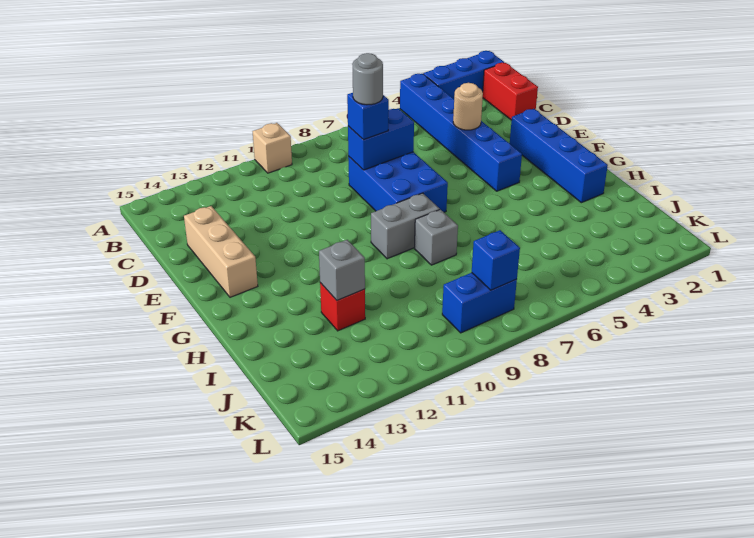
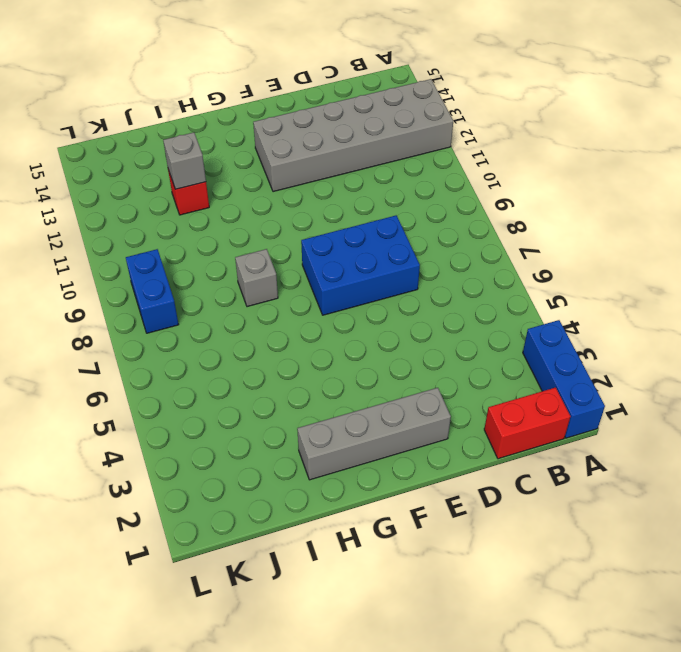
grey brick A12:F13 level 1 -> none
grey brick E2:H2 level 1 -> blue brick E2:H2 level 1
none -> blue brick A4:F4 level 1
none -> tan brick A10 level 1
none -> tan brick D14:F14 level 1

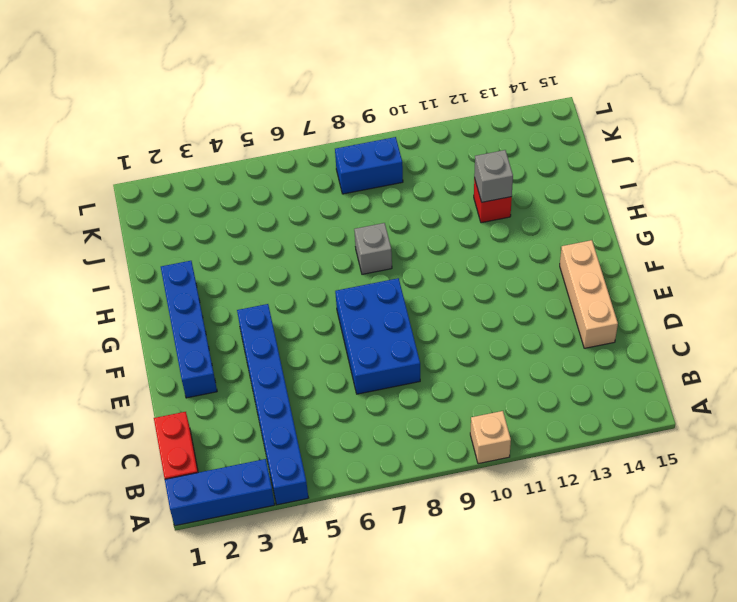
none -> grey brick G8:G9 level 1
none -> tan round brick D4 level 2
none -> blue brick D7:D8 level 2

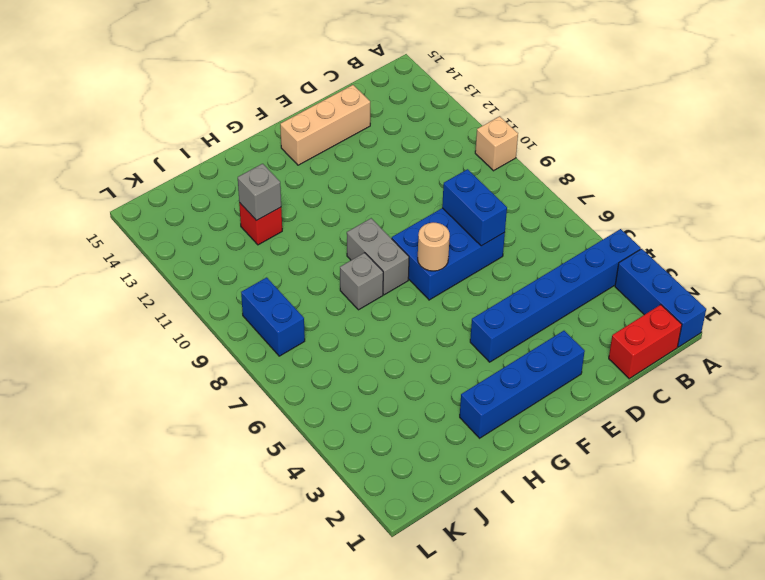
tan round brick F7 level 2 -> tan round brick D4 level 2
none -> blue brick K8 level 2
none -> blue brick D8 level 3
none -> grey round brick D8 level 4

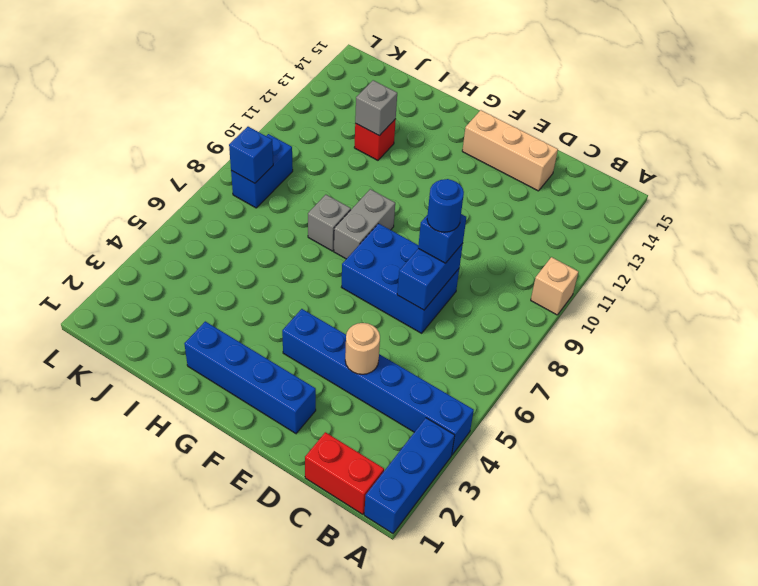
blue round brick D8 level 4 -> grey round brick D8 level 4

